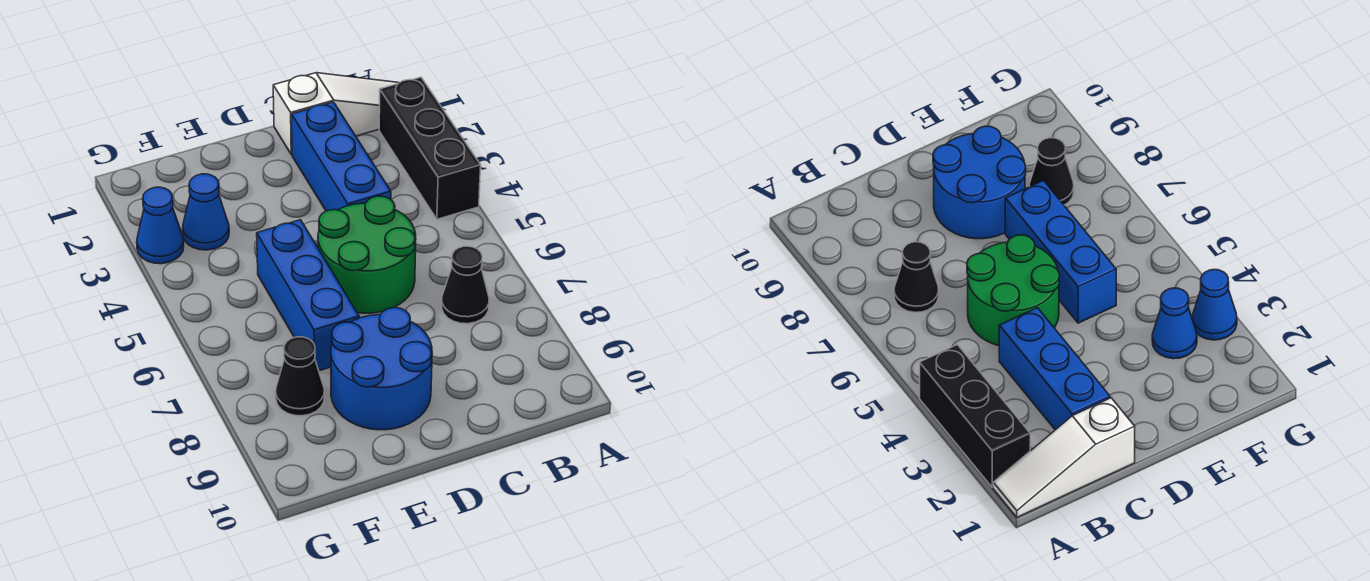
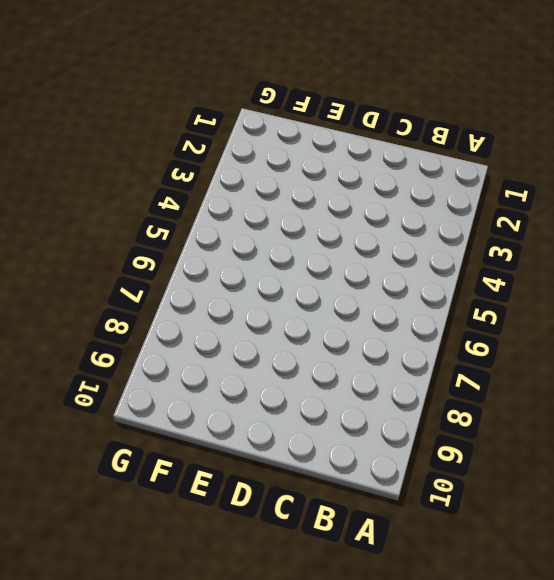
none -> white slope A1:C1 level 1 top C
none -> black brick A2:A4 level 1

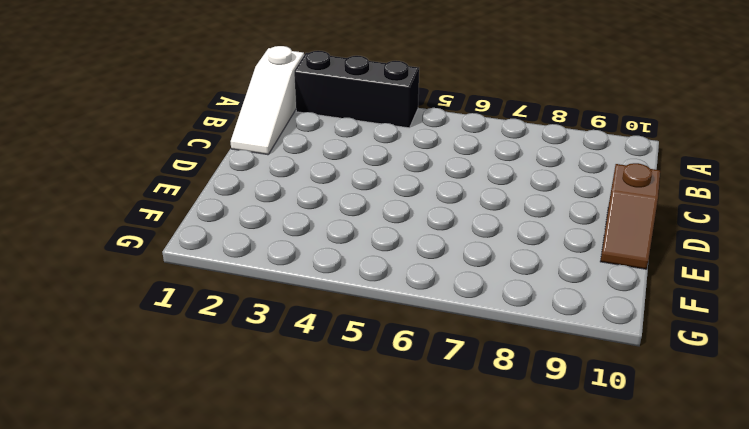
white slope A1:C1 level 1 top A -> white slope A1:C1 level 1 top C
brown slope D10:E10 level 1 top D -> none
none -> black cone B7 level 1
none -> blue brick C2:C4 level 1

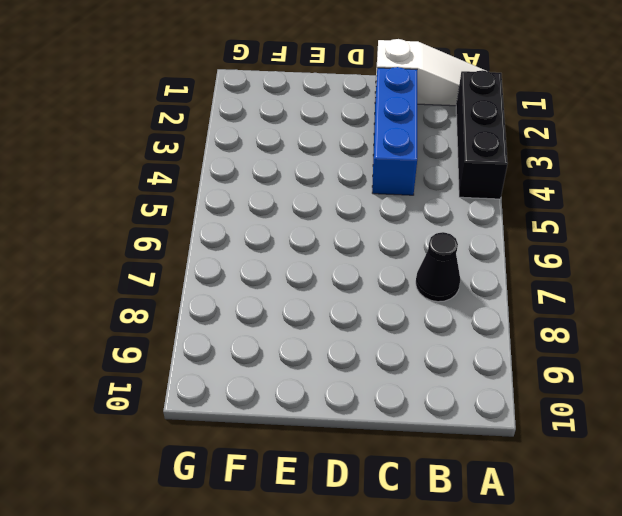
none -> green round brick C5:D6 level 1
none -> blue round brick D8:E9 level 1

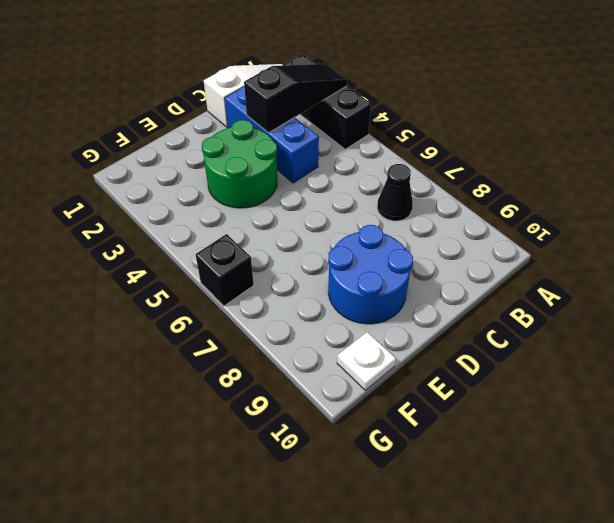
black slope A3:C3 level 2 top C -> none
green round brick D3:E4 level 1 -> green round brick C5:D6 level 1
white plate F10 level 1 -> none
black brick G6 level 1 -> none
none -> blue brick E5:E7 level 1
none -> blue cone F3 level 1

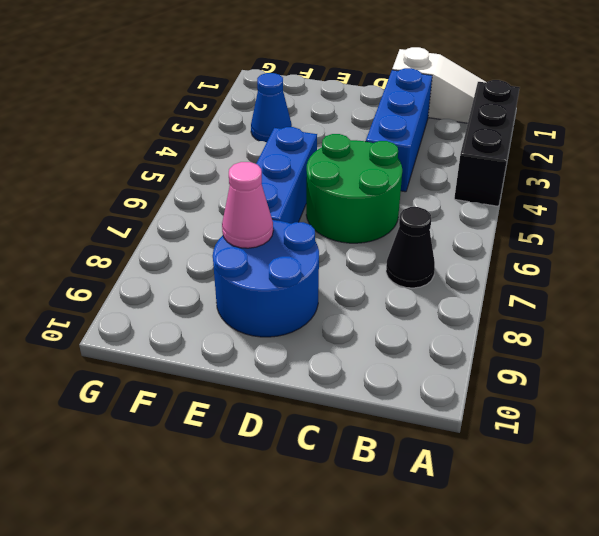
pink cone E8 level 2 -> none
none -> black cone F8 level 1
none -> blue cone G3 level 1

